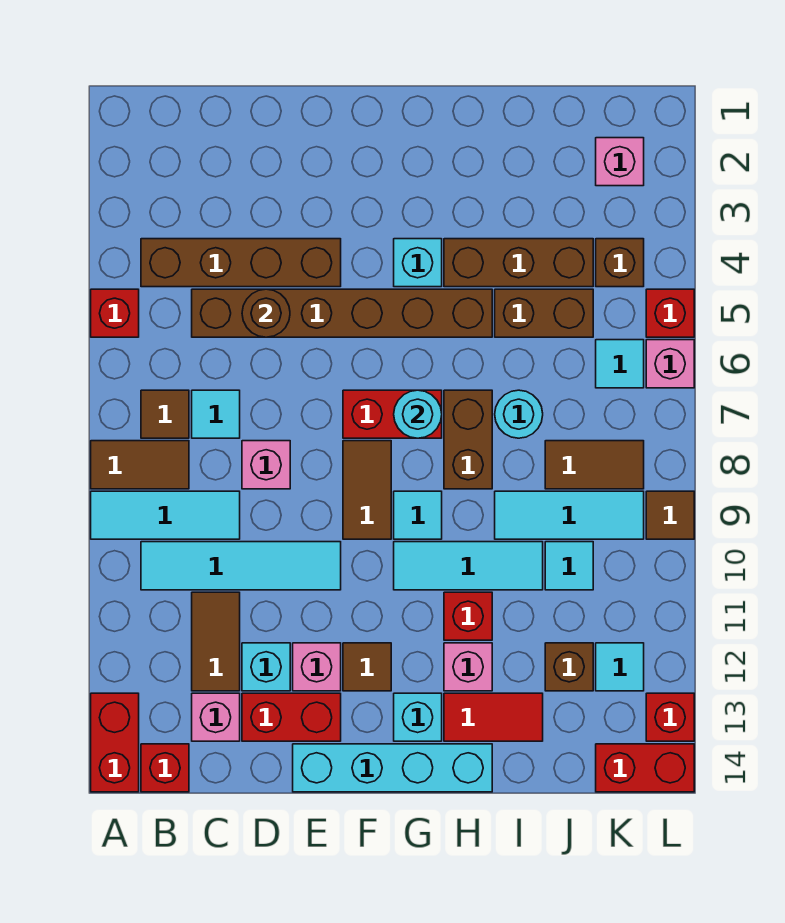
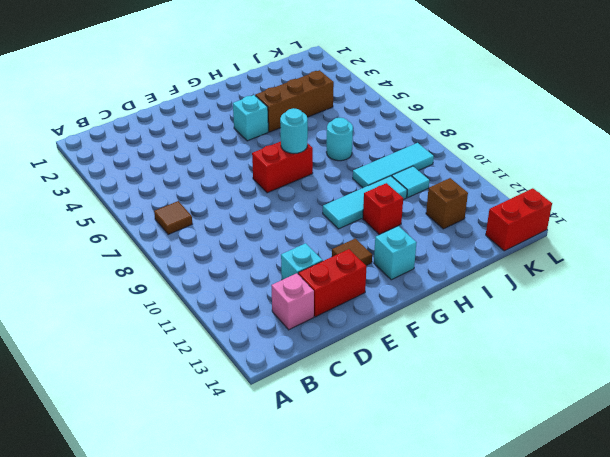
none -> red brick A5 level 1
none -> brown tile A8:B8 level 1
none -> cyan tile A9:C9 level 1
none -> red brick A13:A14 level 1

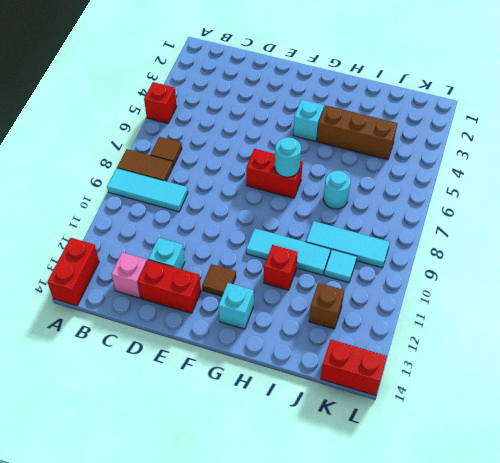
none -> brown brick B4:E4 level 1
none -> cyan tile B10:E10 level 1
none -> red brick B14 level 1
none -> brown brick C5:H5 level 1

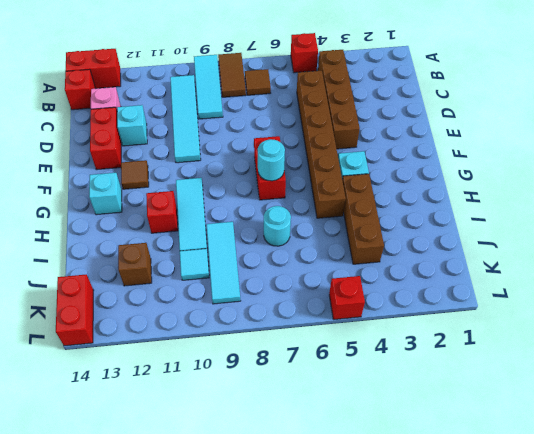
none -> cyan tile C7 level 1
none -> brown tile C11:C12 level 1
none -> pink brick D8 level 1
none -> pink brick E12 level 1

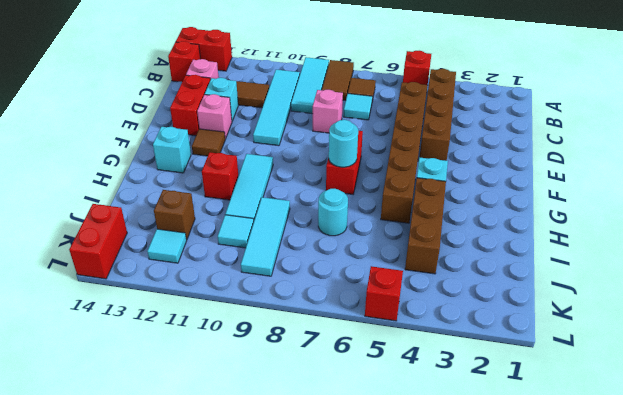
none -> cyan brick E14:H14 level 1
none -> brown tile F8:F9 level 1
none -> cyan tile G9 level 1
none -> brown brick H7:H8 level 1

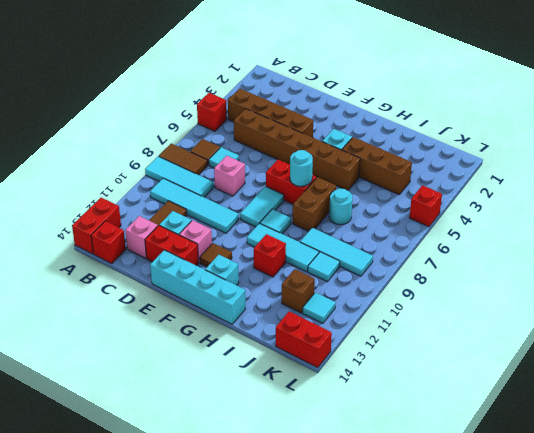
cyan tile F8:F9 level 1 -> brown tile F8:F9 level 1
none -> pink brick H12 level 1
none -> red tile H13:I13 level 1
none -> brown brick I5:J5 level 1
none -> brown tile J8:K8 level 1

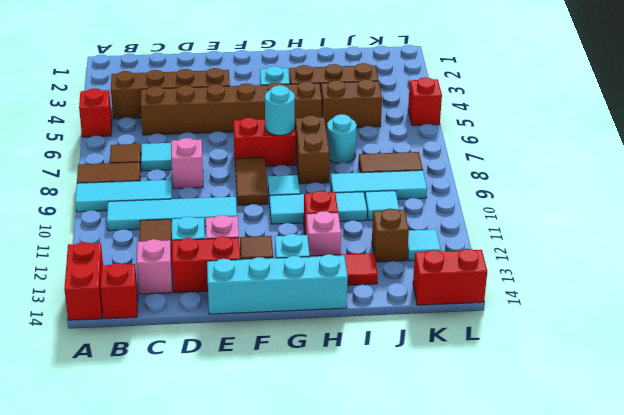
none -> pink brick K2 level 1
none -> brown brick K4 level 1
none -> cyan tile K6 level 1
none -> pink brick L6 level 1

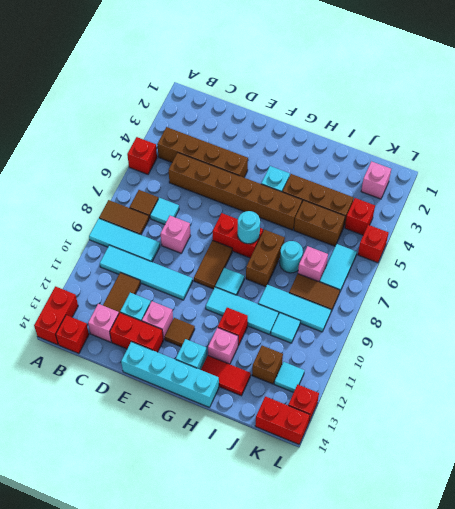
pink brick J7 level 1 -> pink brick L6 level 1
red brick K4 level 1 -> brown brick K4 level 1
cyan tile K6:K7 level 1 -> cyan tile K6 level 1
none -> brown tile L9 level 1
none -> brown round brick D5 level 2

